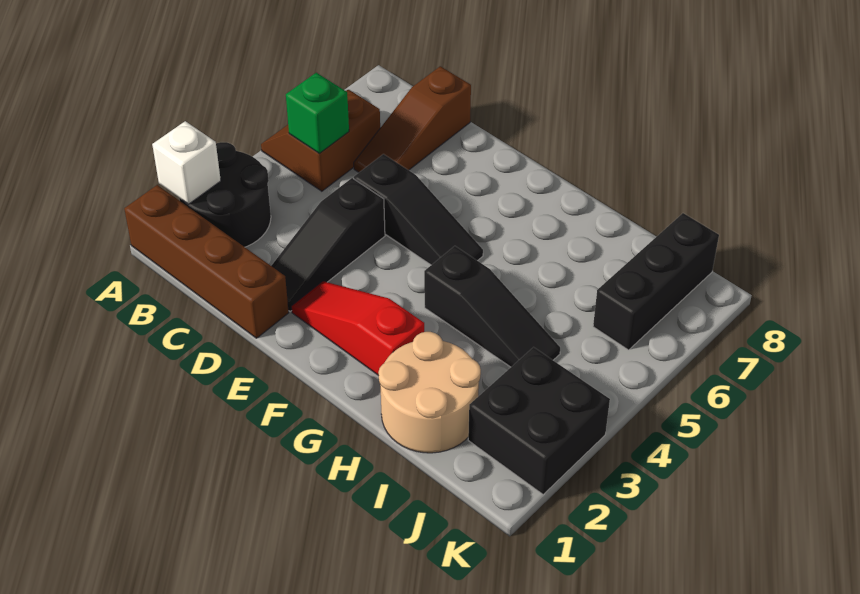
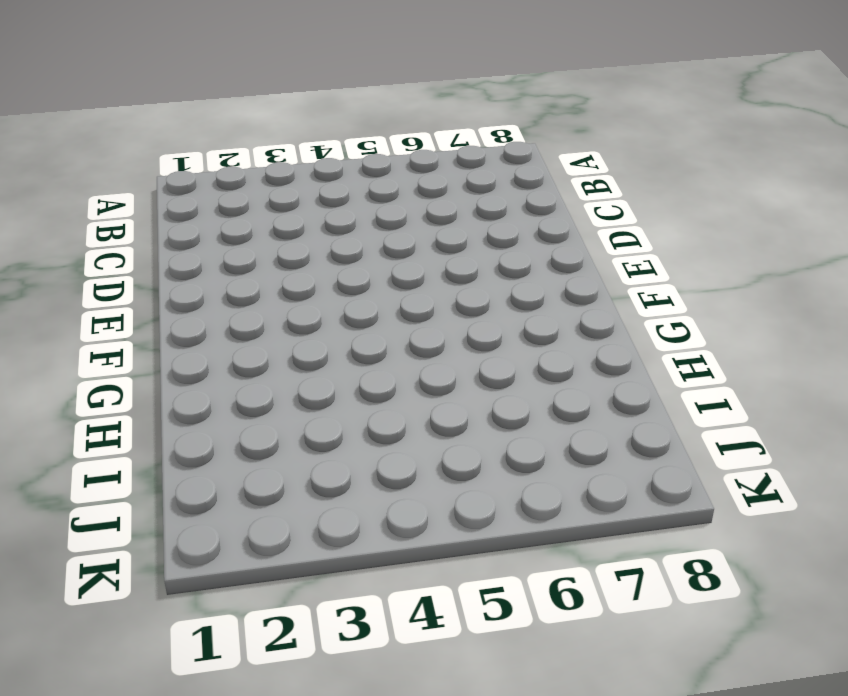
none -> brown brick A1:D1 level 1
none -> black round brick A2:B3 level 1
none -> brown slope A5:B6 level 1 top B

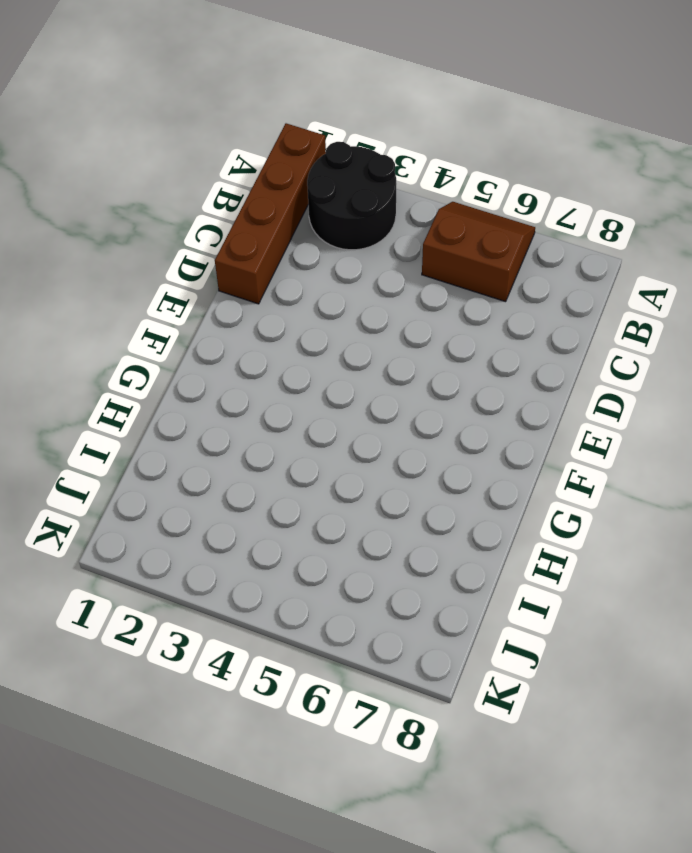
none -> brown slope C6:C8 level 1 top 8
none -> black slope D2:D4 level 1 top 4
none -> black slope D5:F5 level 1 top D

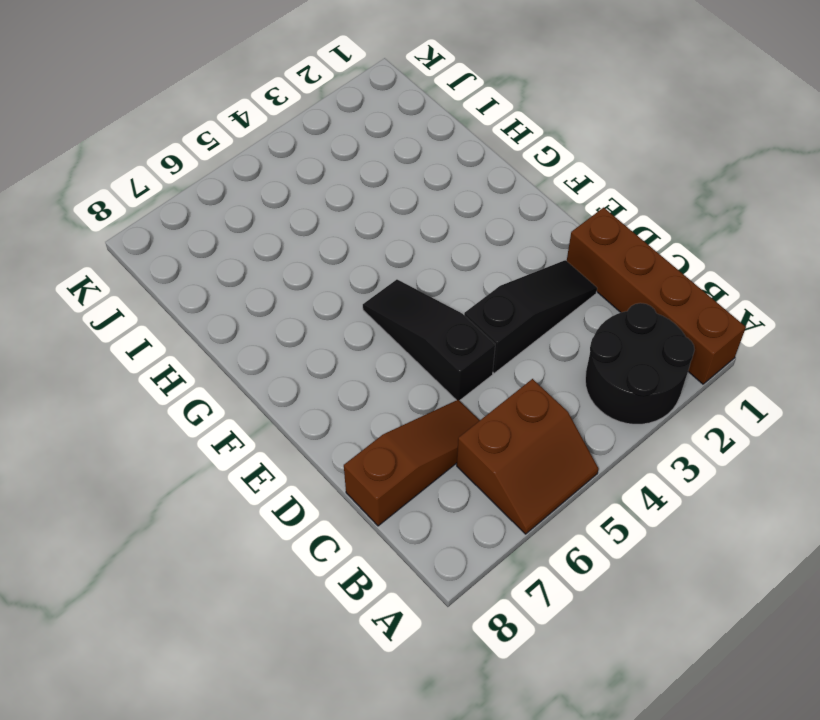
none -> red slope E2:G2 level 1 top G
none -> black slope G4:I4 level 1 top G
none -> tan round brick H1:I2 level 1

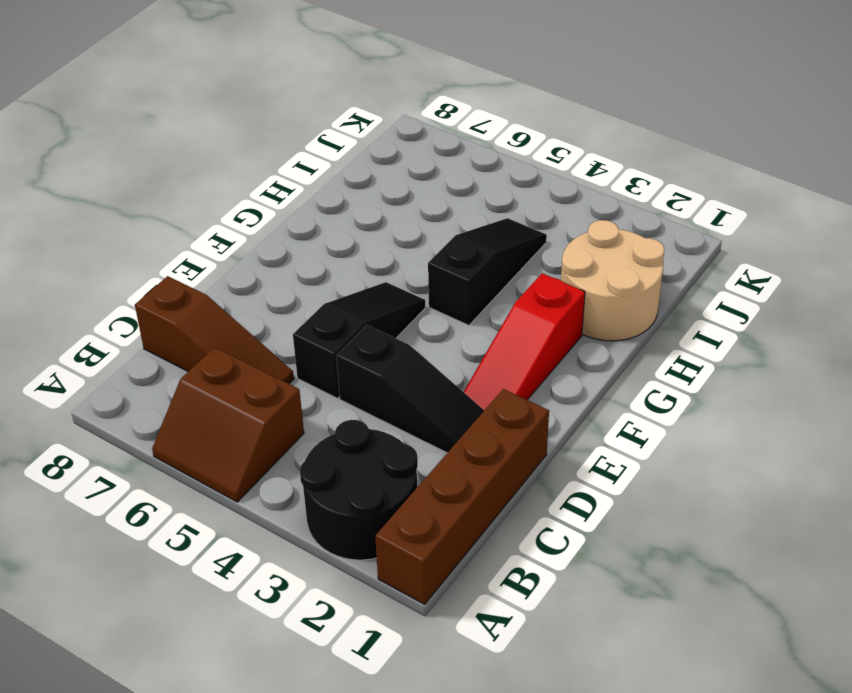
none -> black brick J2:K3 level 1
none -> black brick J6:J8 level 1
none -> white brick A2 level 2

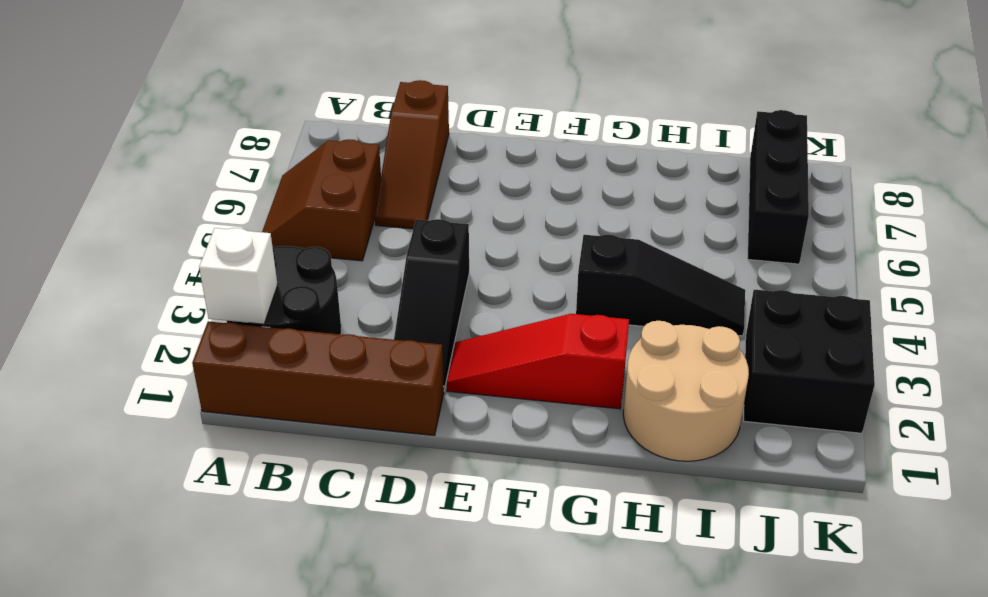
none -> black slope D5:F5 level 1 top D
none -> green brick B5 level 2

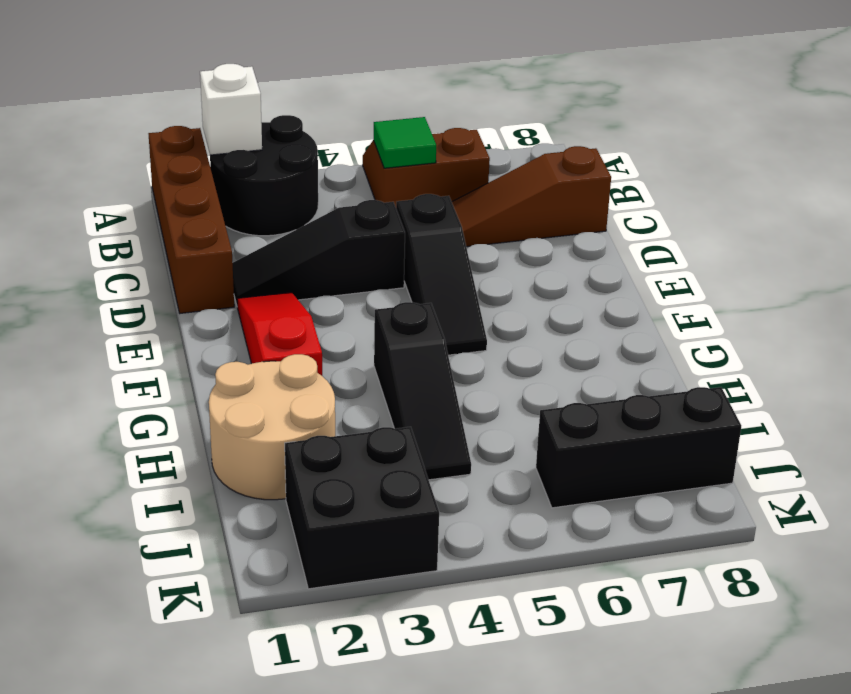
green tile B5 level 2 -> green brick B5 level 2

